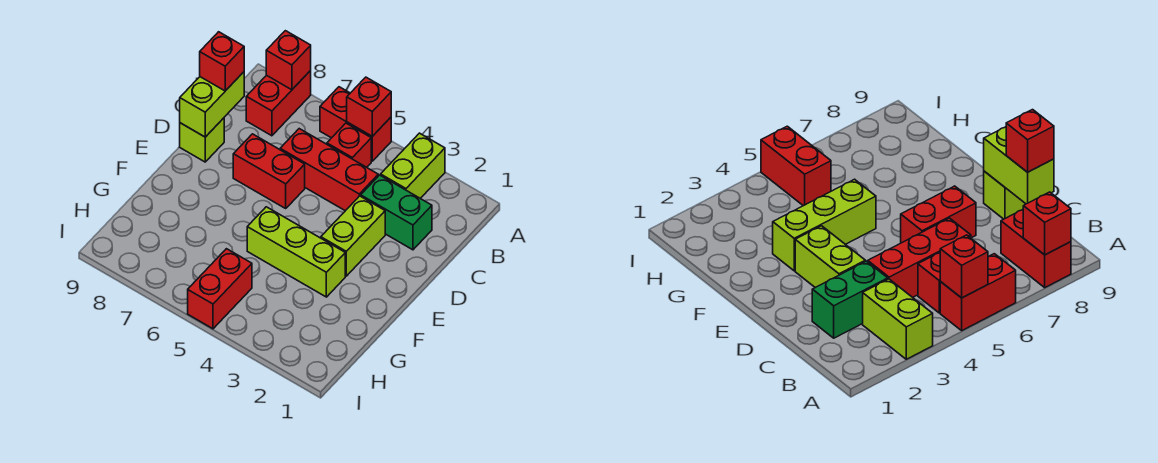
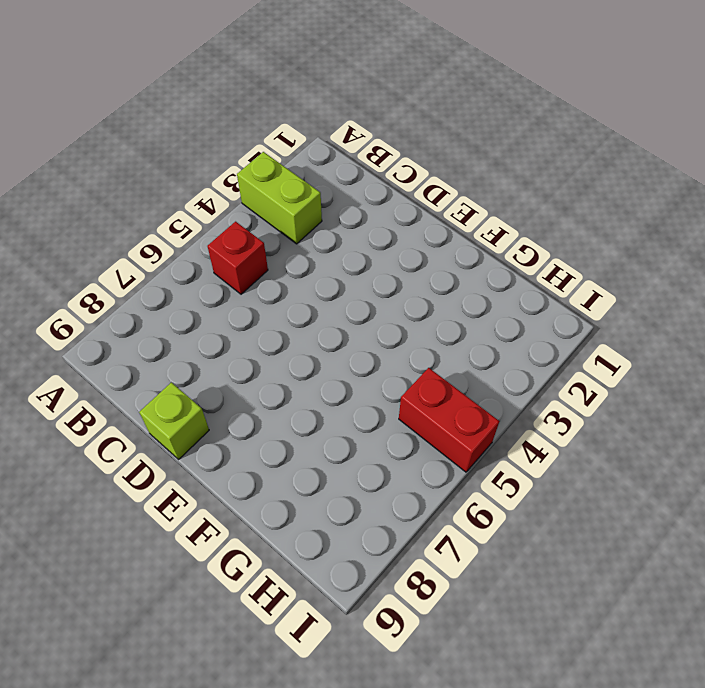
none -> red brick A5:A6 level 1
none -> red brick A8:B8 level 1
none -> green brick C2:C3 level 1

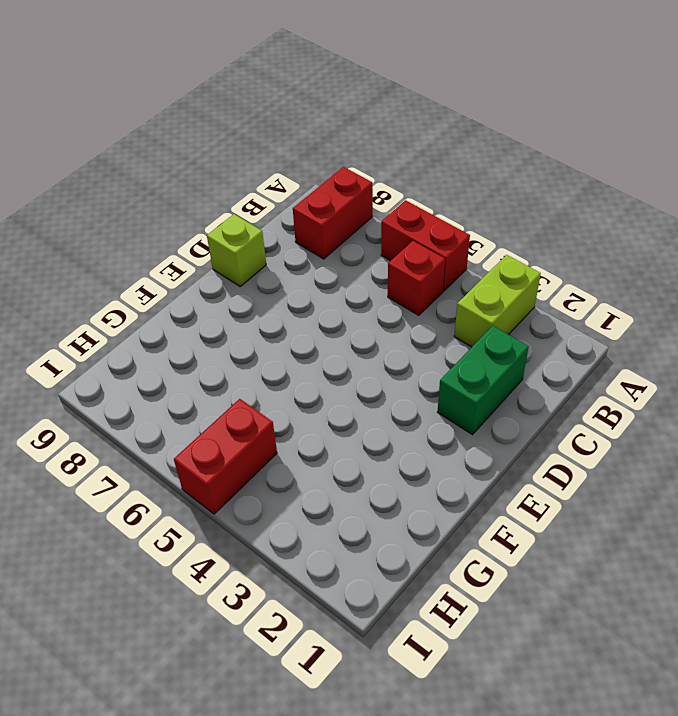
green brick C2:D2 level 1 -> green brick C2:C3 level 1
none -> red brick C4:C6 level 1
none -> lime brick D3:E3 level 1
none -> red brick D6:D7 level 1

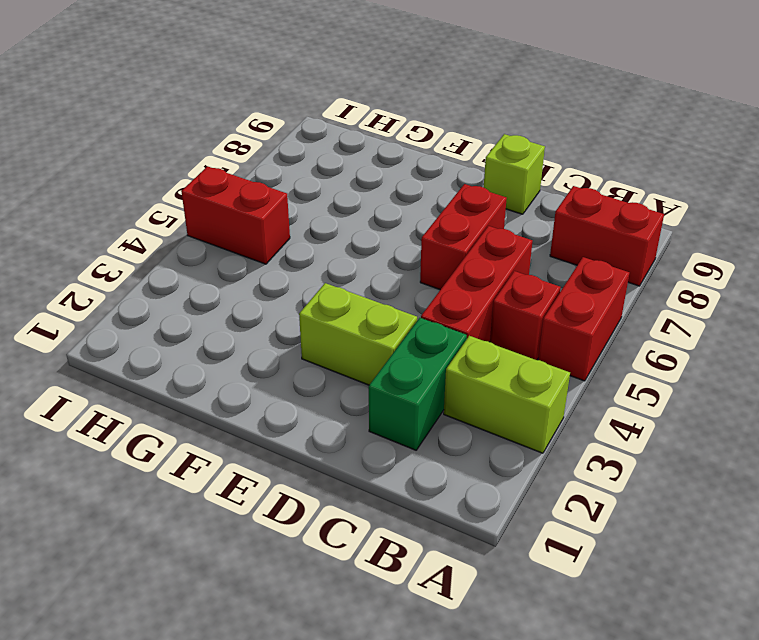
none -> lime brick F3:F5 level 1
none -> red brick A5 level 2
none -> red brick A8 level 2

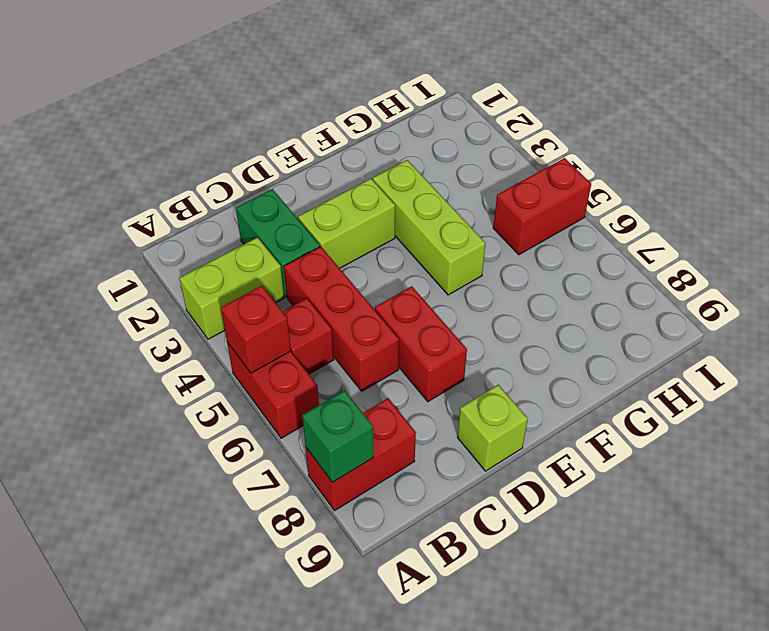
green brick A8 level 2 -> red brick A8 level 2
none -> lime brick C9:D9 level 2
none -> red brick C9 level 3

